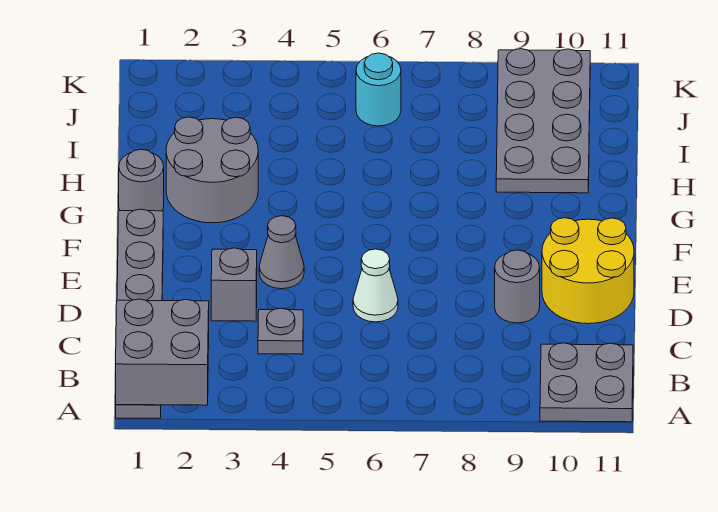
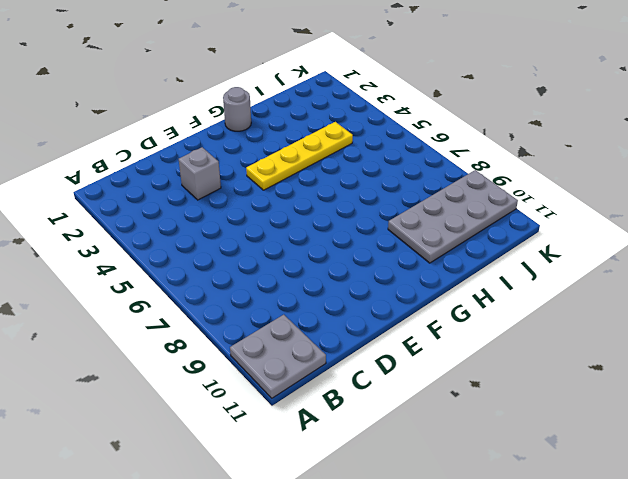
yellow plate F4:I4 level 1 -> none
none -> grey plate A1:F1 level 1
none -> grey plate C4 level 1
none -> white cone D6 level 1

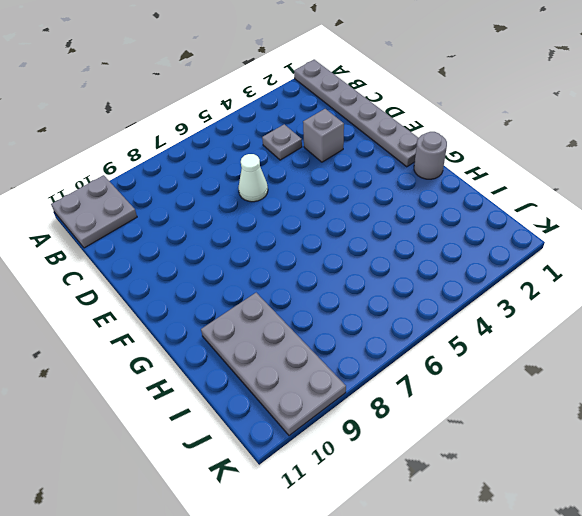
none -> grey round brick D9 level 1
none -> yellow round brick D10:E11 level 1
none -> grey cone E4 level 1

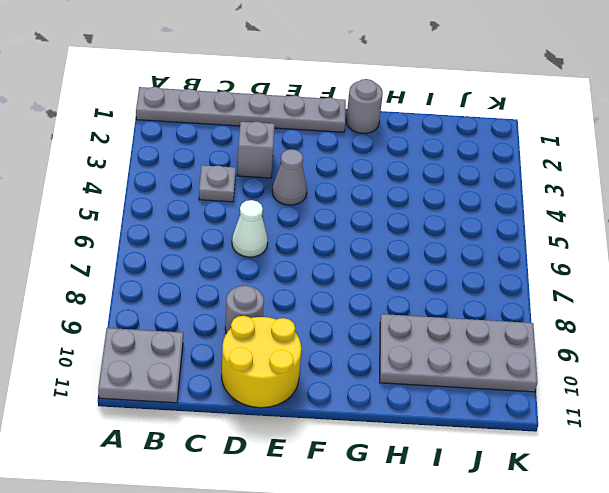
none -> grey round brick G2:H3 level 1
none -> cyan round brick J6 level 1
none -> grey brick A1:B2 level 2

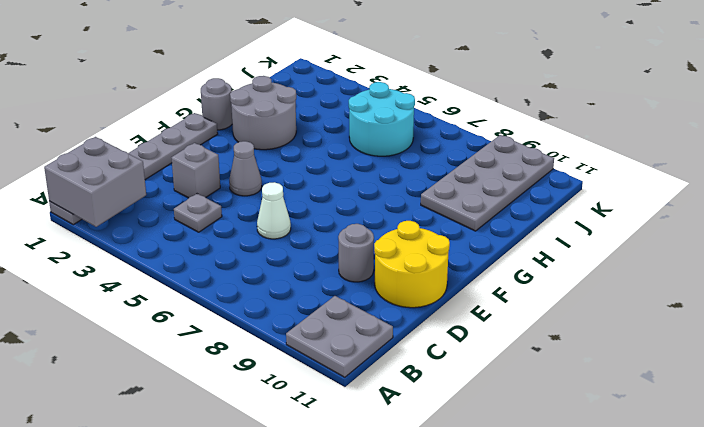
cyan round brick I5:J6 level 1 -> cyan round brick J6 level 1

